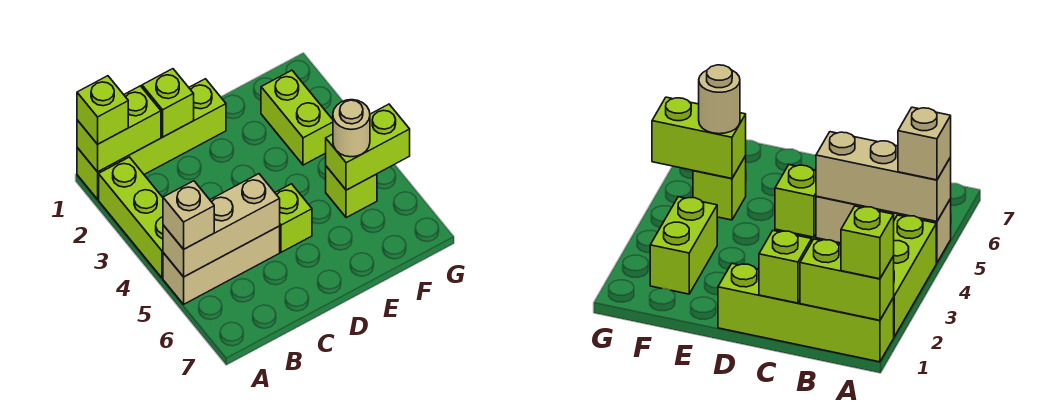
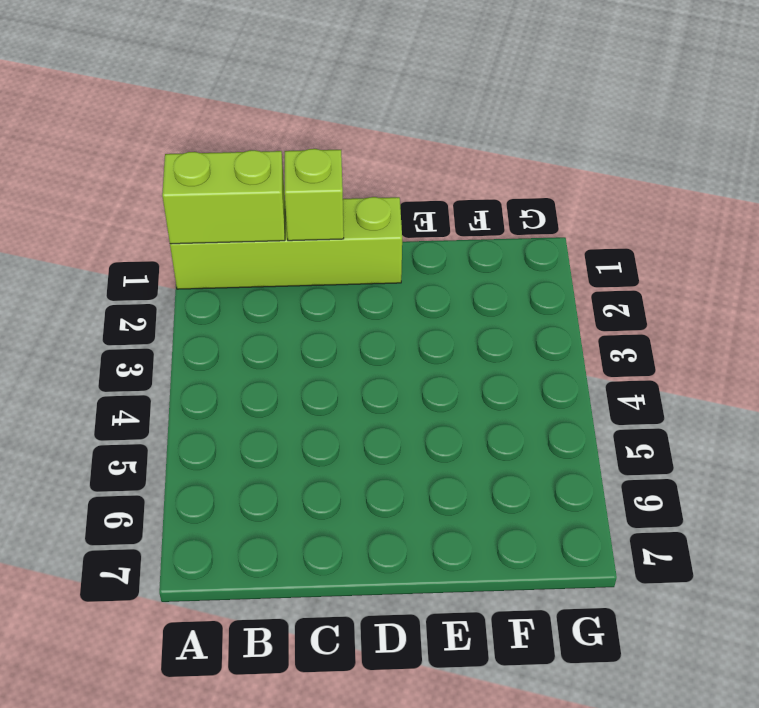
none -> lime brick A2:A4 level 1
none -> tan brick A5:C5 level 1
none -> lime brick D5 level 1

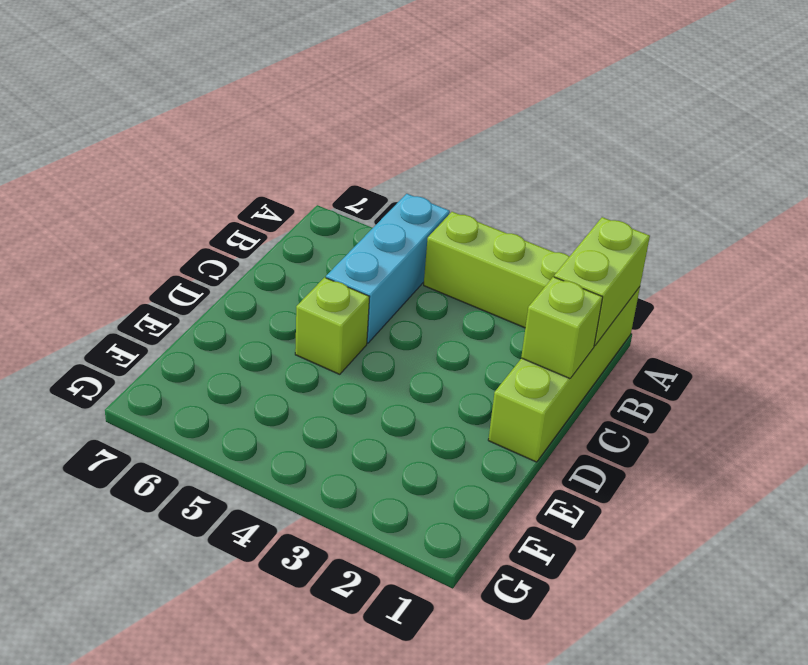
cyan brick A5:C5 level 1 -> tan brick A5:C5 level 1
none -> lime brick F2:F3 level 1
none -> lime brick F5 level 1
none -> tan brick A5:C5 level 2

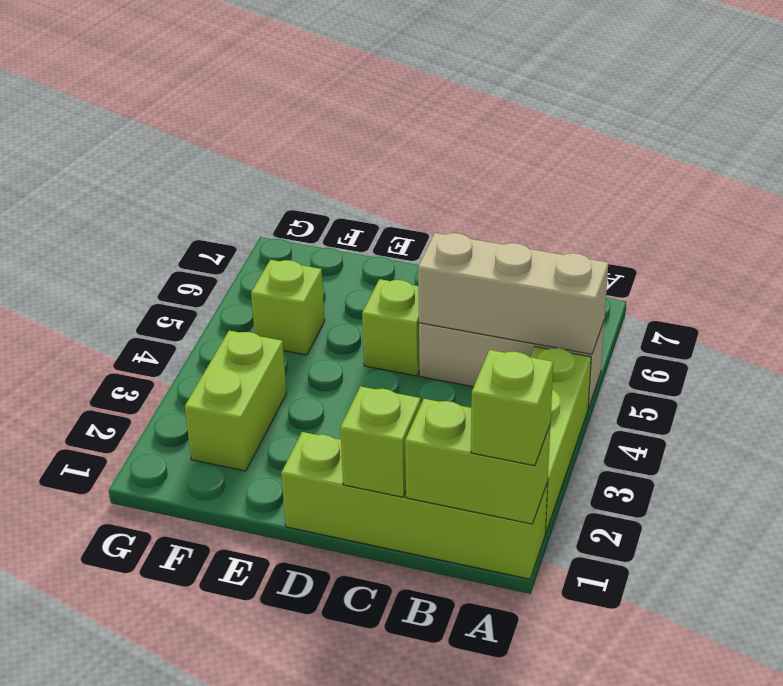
none -> lime brick F5:G5 level 2
none -> tan brick A5 level 3
none -> tan round brick F5 level 3

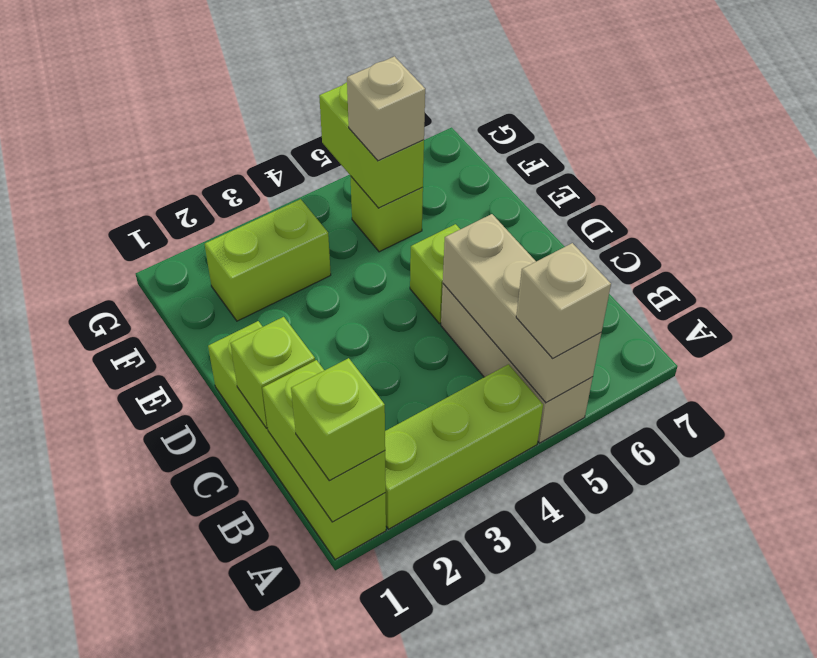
tan brick F5 level 3 -> tan round brick F5 level 3

